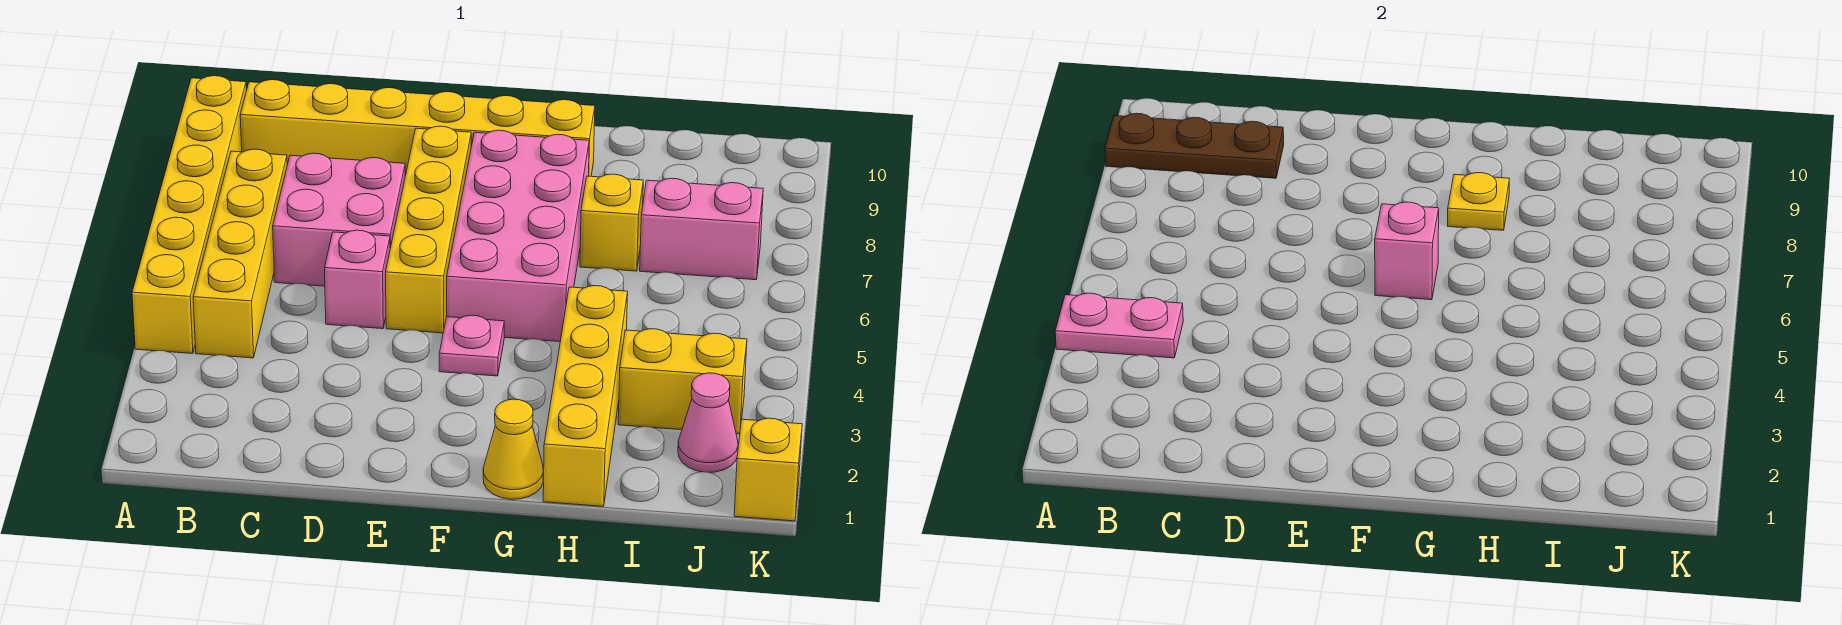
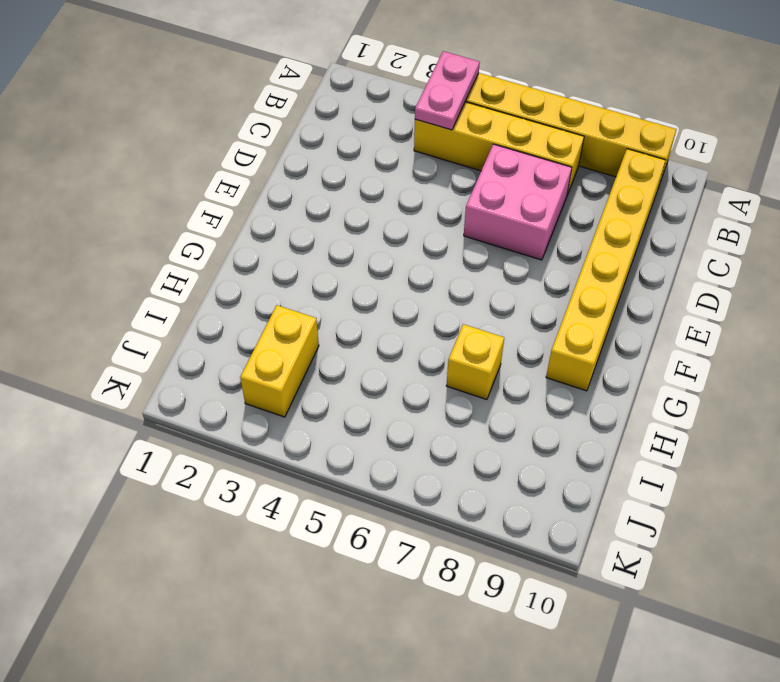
none -> pink brick D5 level 1
none -> yellow brick E5:E8 level 1
none -> pink plate F4 level 1

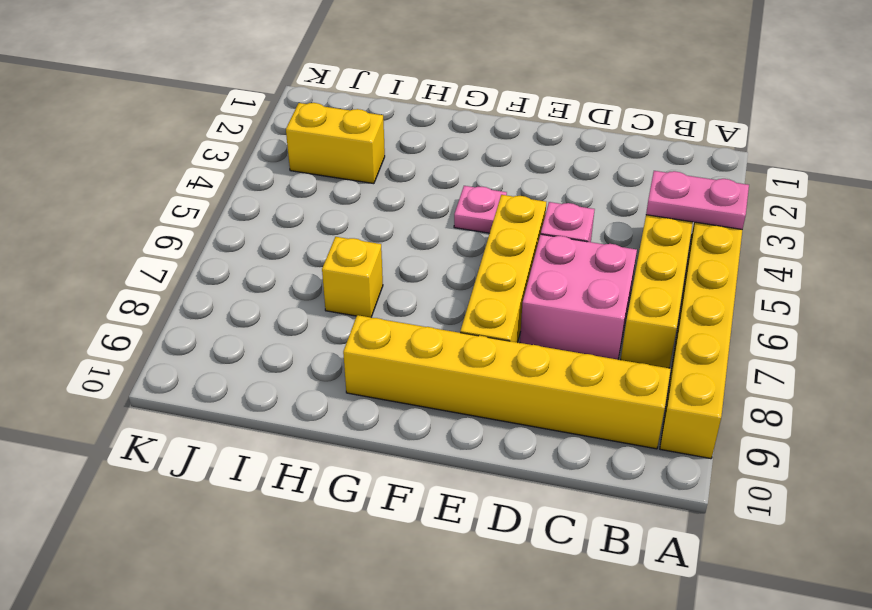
none -> pink brick F5:G8 level 1
none -> yellow cone G1 level 1
none -> yellow brick H1:H4 level 1

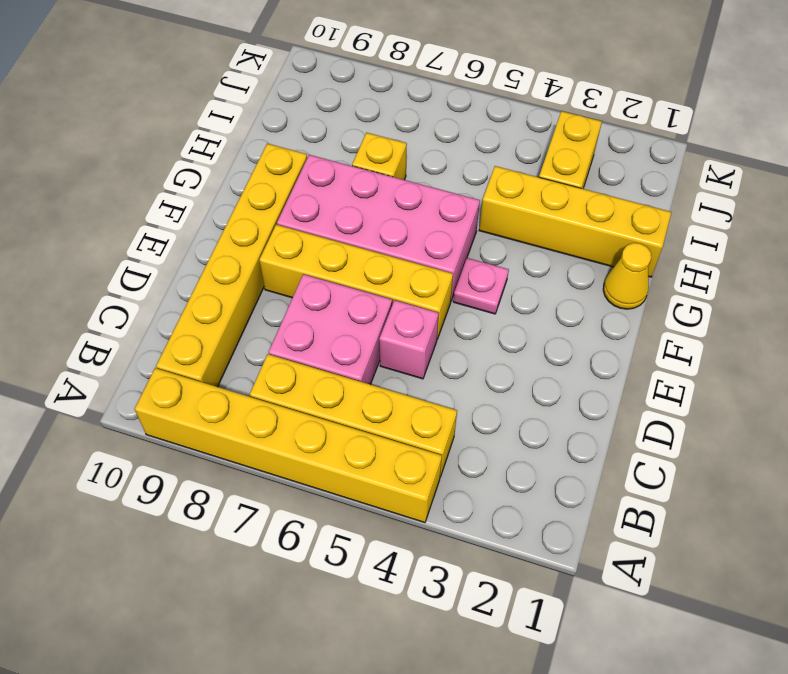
none -> pink brick I7:J7 level 1
none -> pink cone J2 level 1
none -> yellow brick K1 level 1

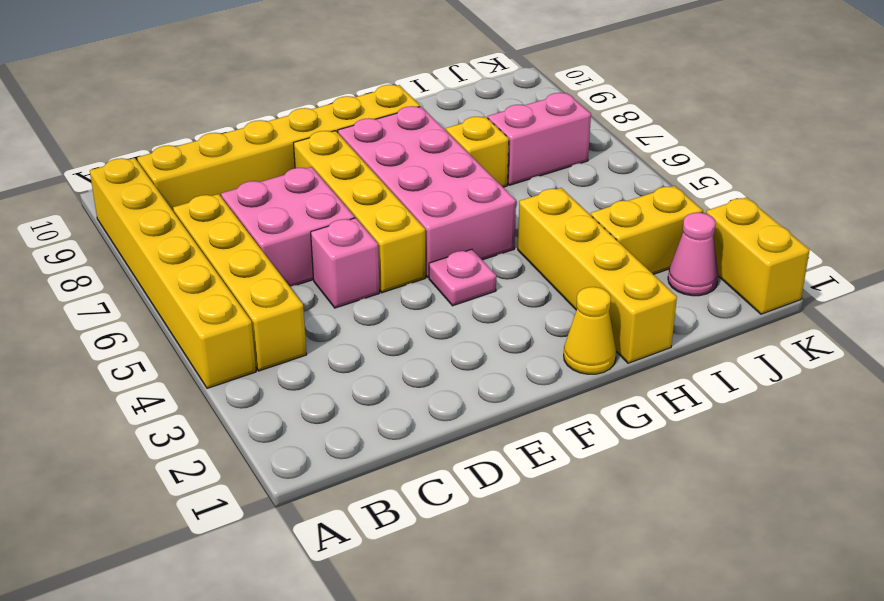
yellow brick K1:K2 level 1 -> yellow brick K1 level 1
none -> pink plate A4:B4 level 2
none -> brown plate A9:C9 level 2
none -> pink brick F6 level 2

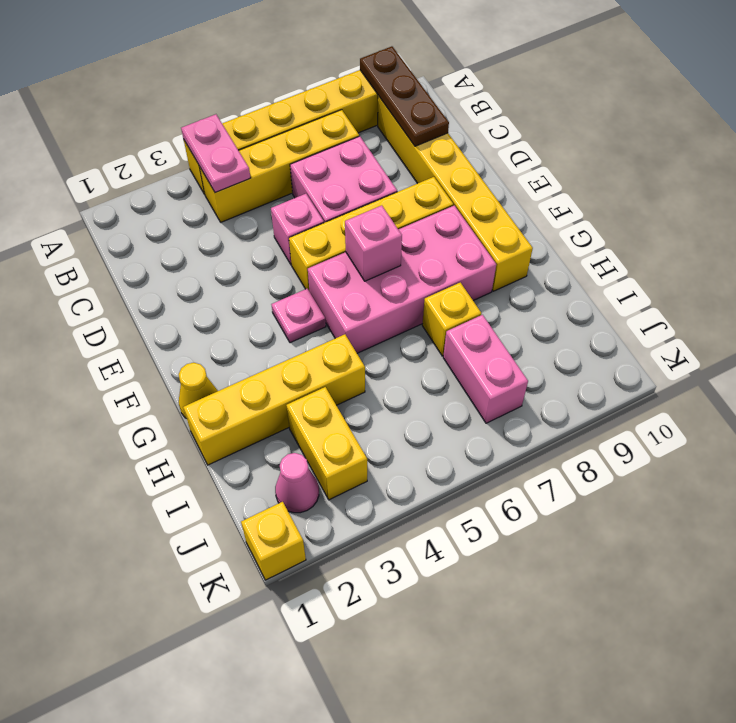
none -> yellow plate G8 level 2

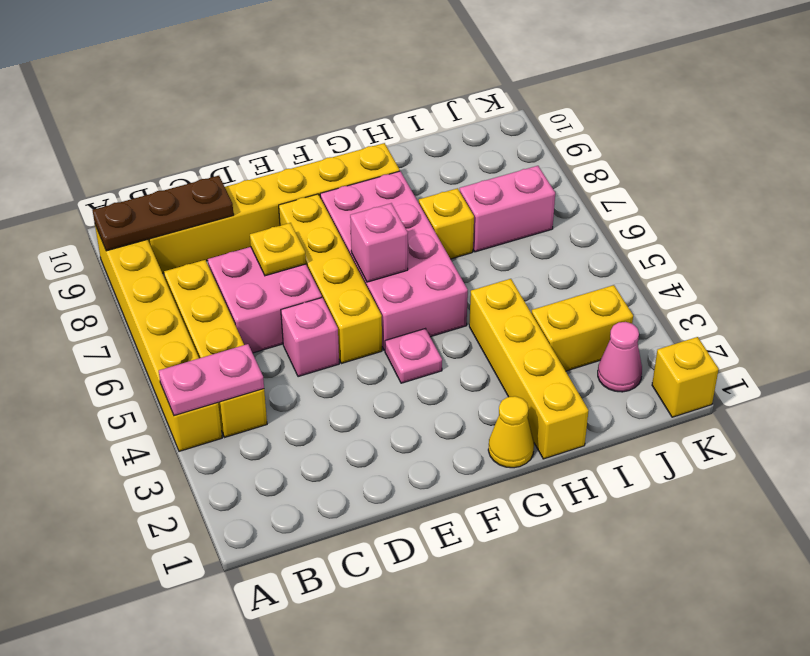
yellow plate D7 level 2 -> yellow plate G8 level 2

